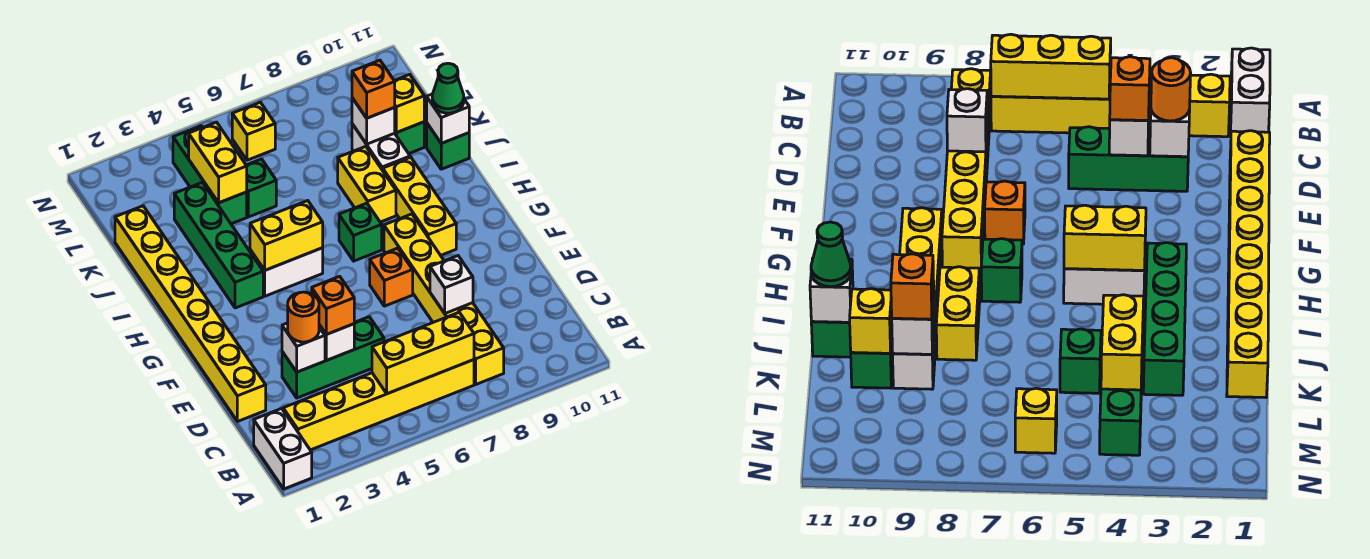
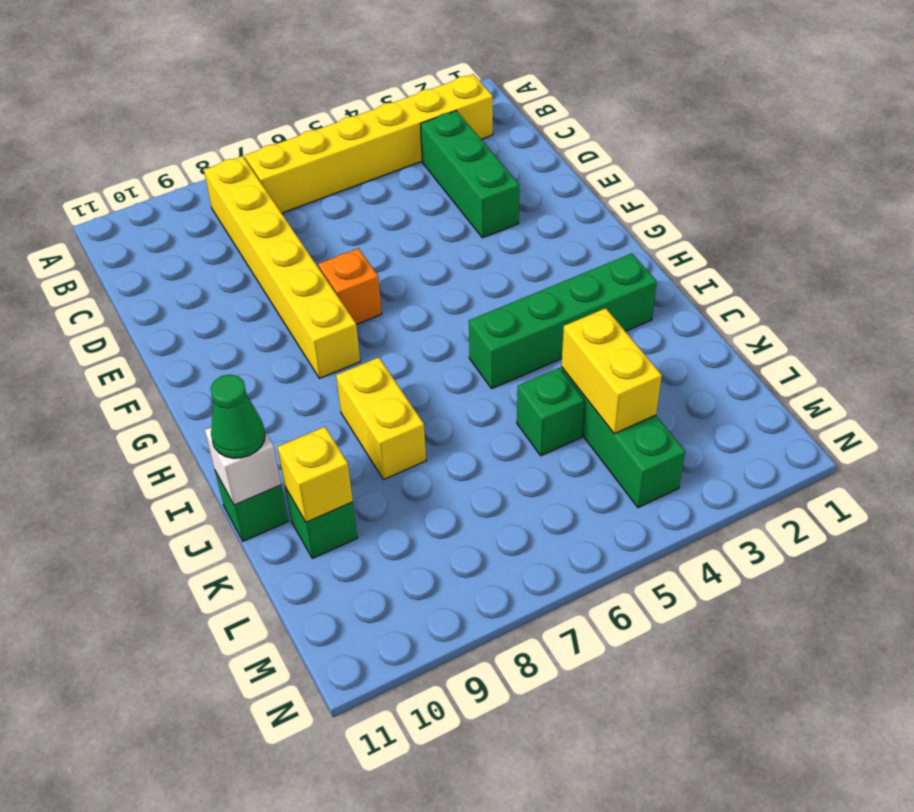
green brick C3:E3 level 1 -> green brick D3:D5 level 1
green brick I2:I5 level 1 -> green brick H3:K3 level 1
none -> white brick A1:B1 level 1
none -> yellow brick D1:K1 level 1
none -> yellow brick G9:I9 level 1
none -> white brick H4:H5 level 1

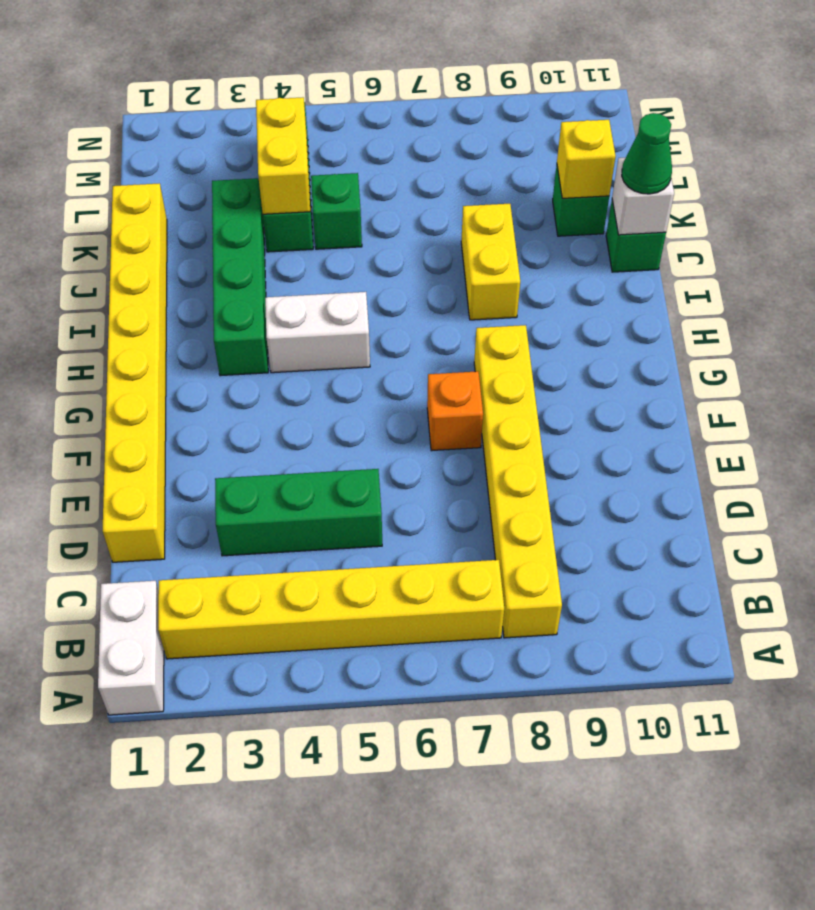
none -> yellow brick G9:I9 level 1
none -> green brick H7 level 1
none -> white brick J9:K9 level 1
none -> yellow brick M6 level 1

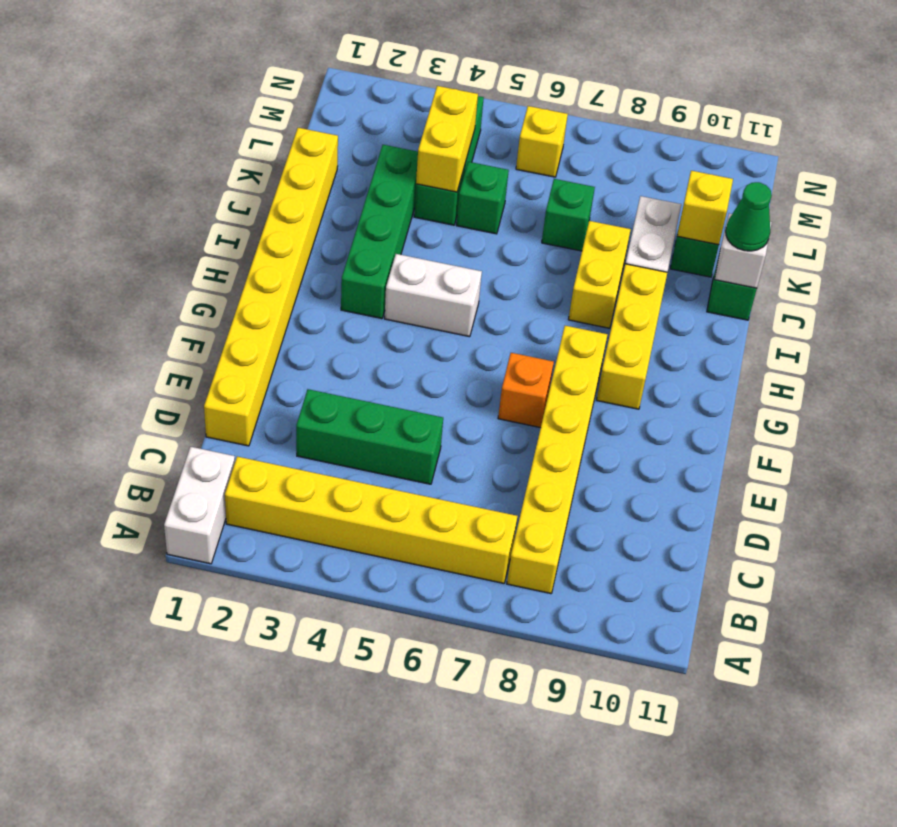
green brick K7 level 1 -> green brick H7 level 1
none -> yellow brick B5:B7 level 2
none -> white brick D3 level 2
none -> white brick D4 level 2
none -> white brick D8 level 2

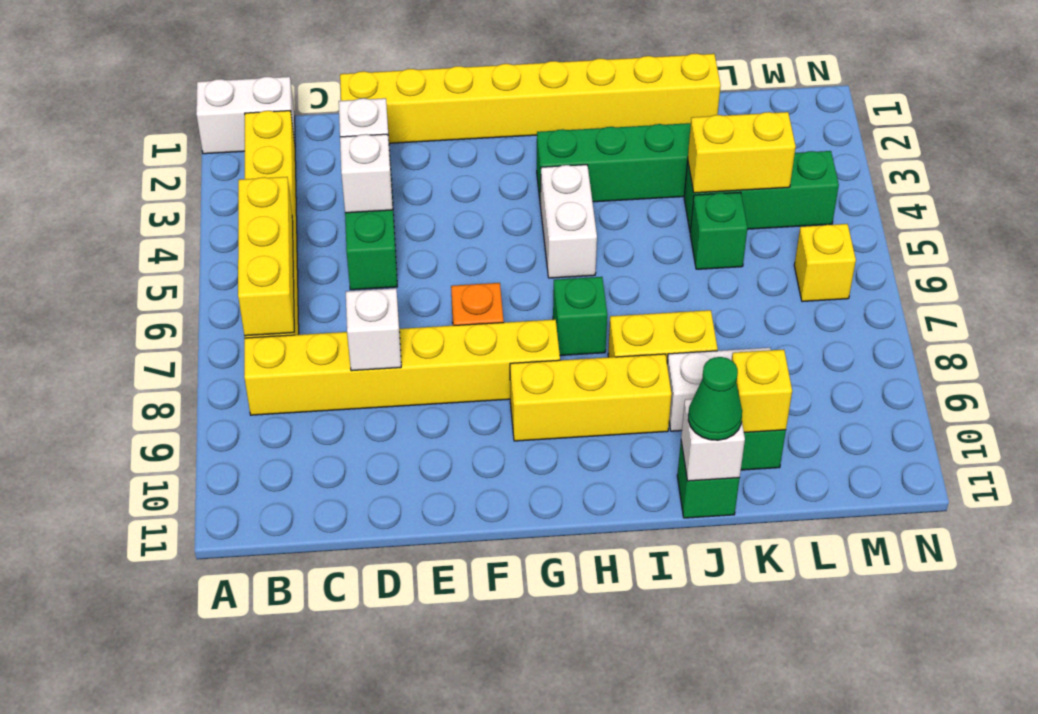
none -> yellow brick H4:H5 level 2
none -> white brick K9 level 2
none -> orange round brick D3 level 3
none -> orange brick D4 level 3

